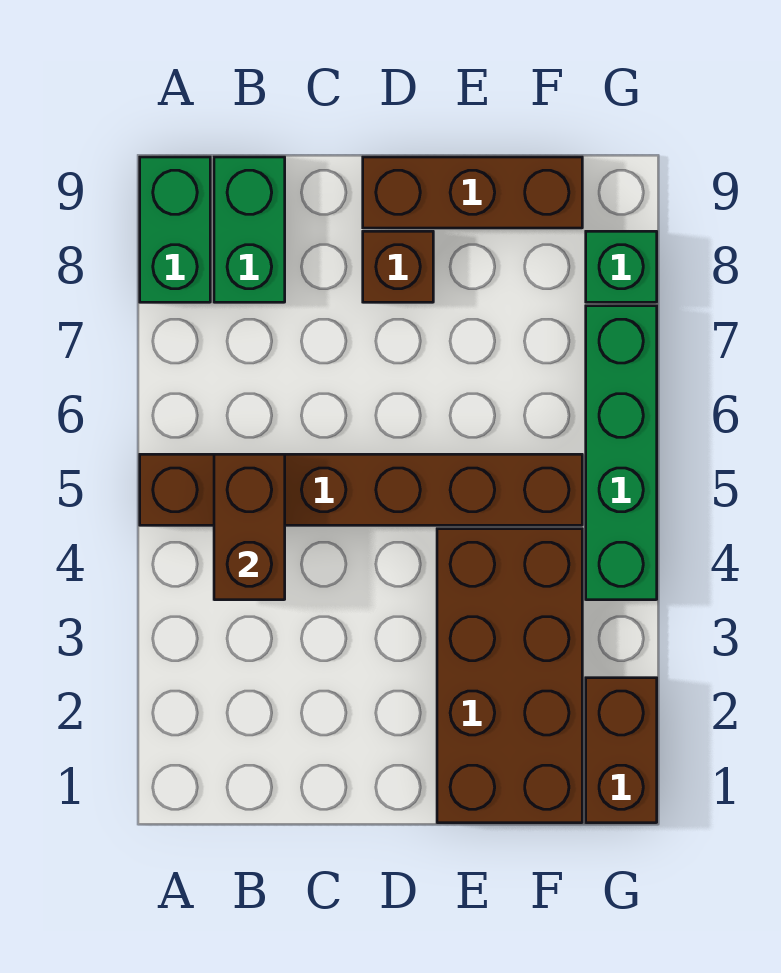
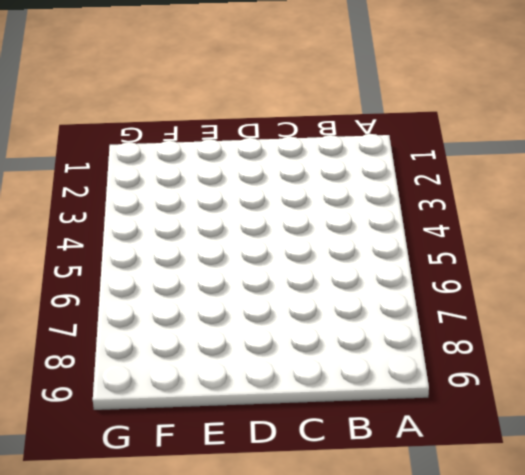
none -> brown brick A5:F5 level 1
none -> green brick A8:A9 level 1

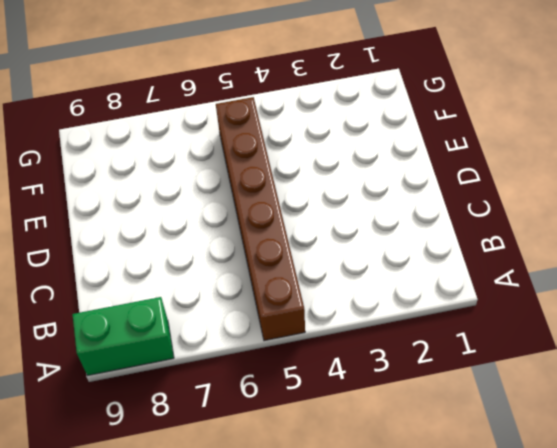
none -> green brick B8:B9 level 1
none -> brown brick D8 level 1

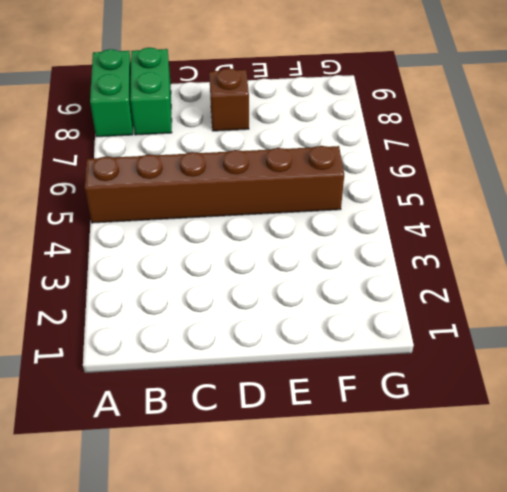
none -> brown brick D9:F9 level 1
none -> brown brick E1:F4 level 1

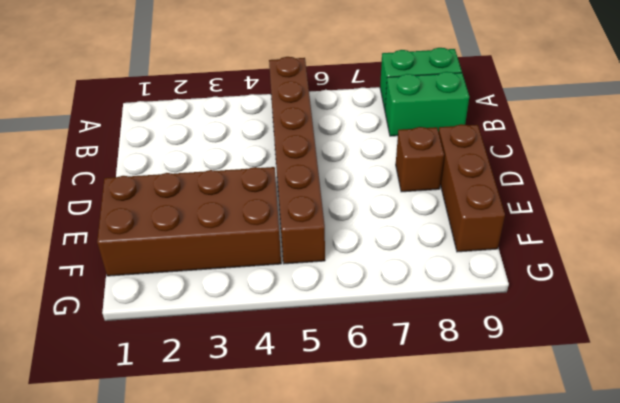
none -> brown brick G1:G2 level 1
none -> green brick G4:G7 level 1

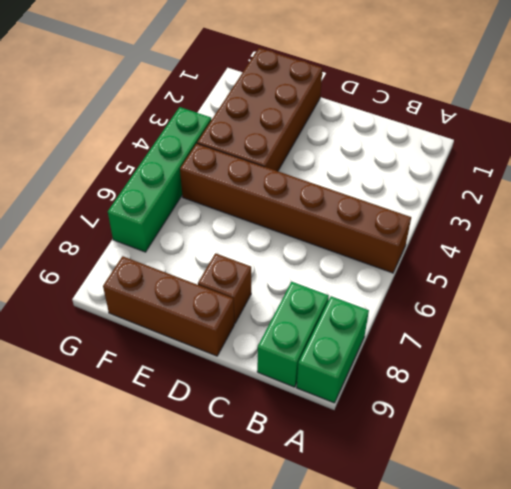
none -> brown brick G1:G2 level 1
none -> green brick G8 level 1

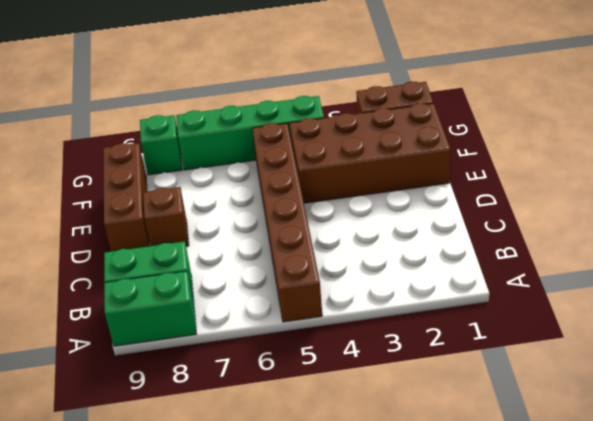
none -> brown brick B4:B5 level 2

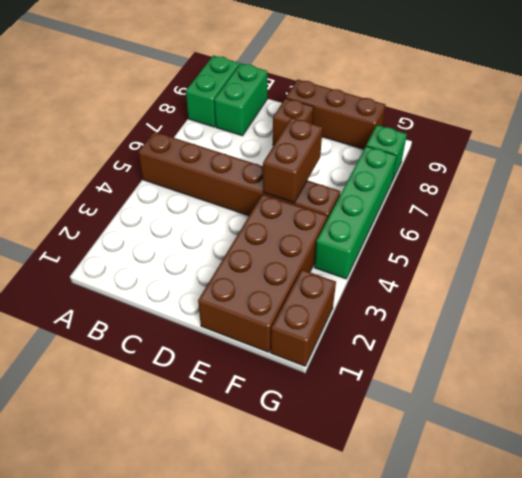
brown brick E5:E6 level 2 -> brown brick B4:B5 level 2

